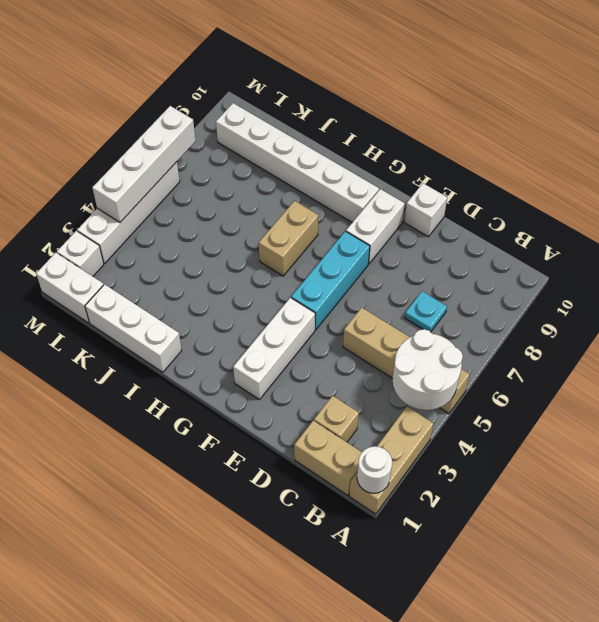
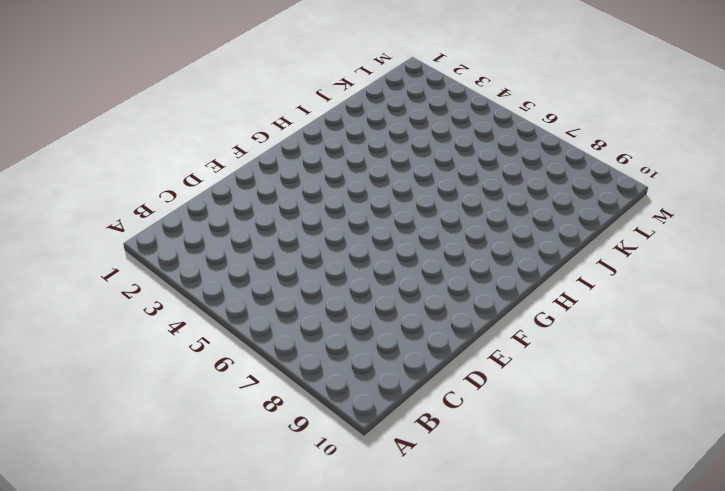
none -> tan brick A1:A3 level 1
none -> tan brick A5:D5 level 1
none -> tan brick B1:C1 level 1

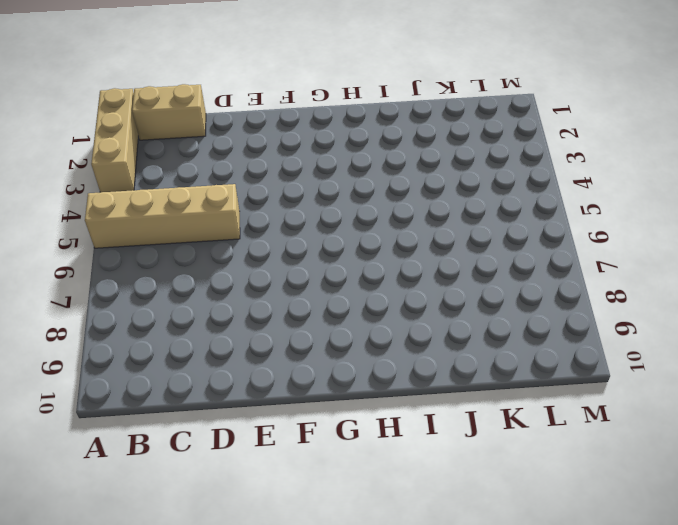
none -> tan brick C2 level 1
none -> cyan plate C7 level 1
none -> white brick E10 level 1

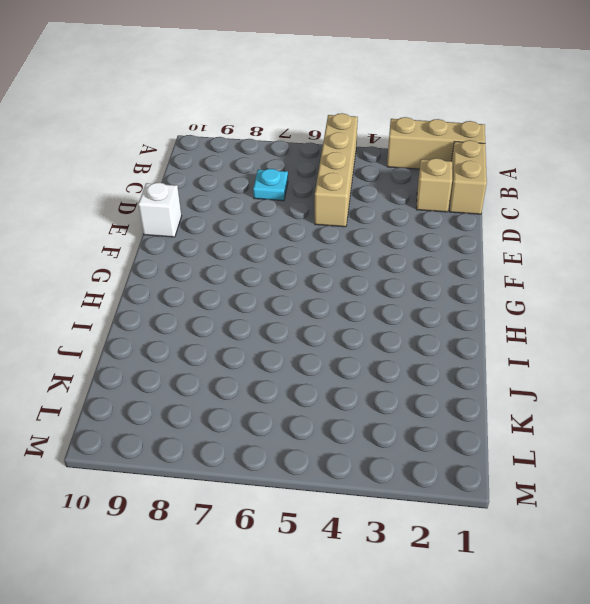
none -> white brick F2:F4 level 1
none -> cyan brick F5:F7 level 1
none -> white brick F8:F9 level 1

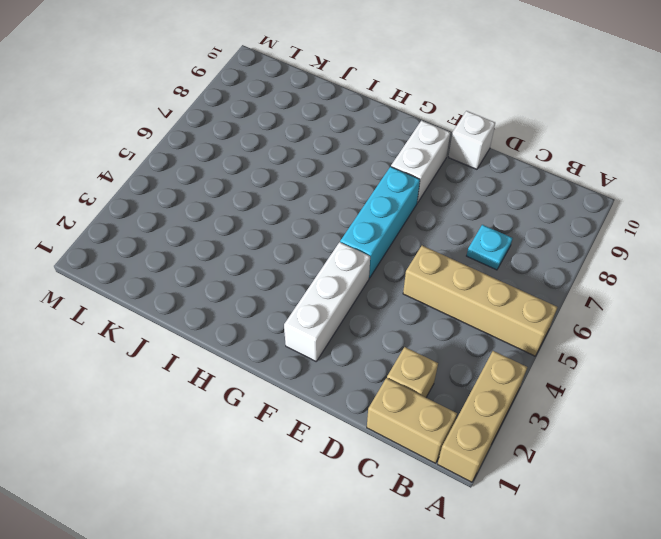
none -> white brick G9:L9 level 1
none -> tan brick H6:H7 level 1
none -> white brick I1:K1 level 1

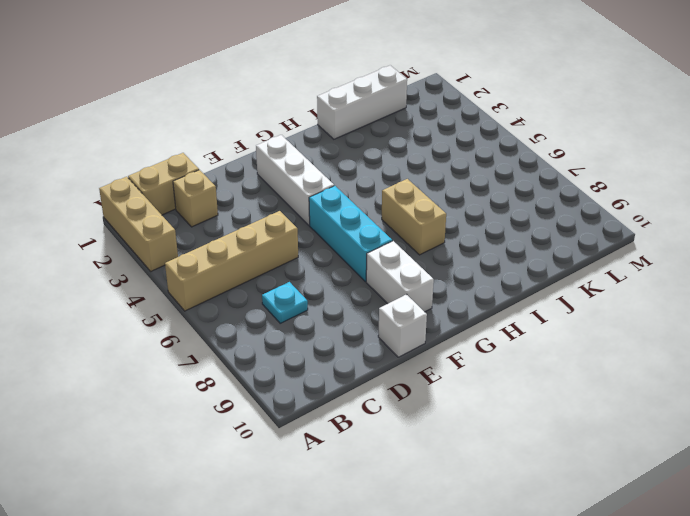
none -> white brick G9:L9 level 1
none -> white brick L1:M1 level 1
none -> white brick M2 level 1

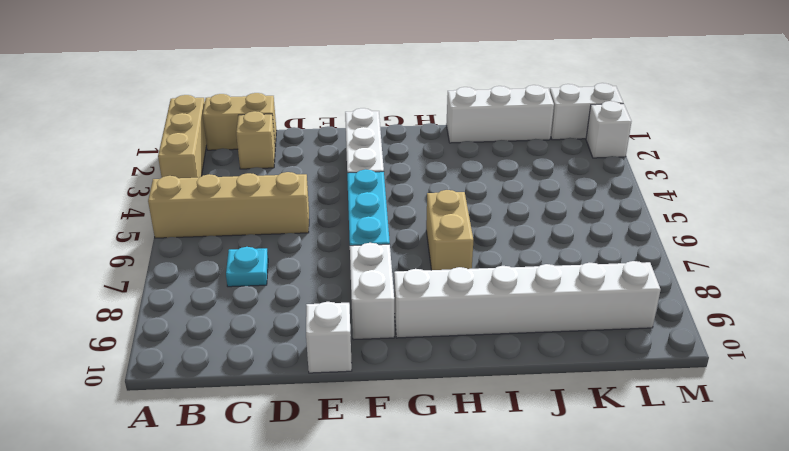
none -> white brick M3:M6 level 1
none -> white round brick A1 level 2
none -> white round brick A4:B5 level 2

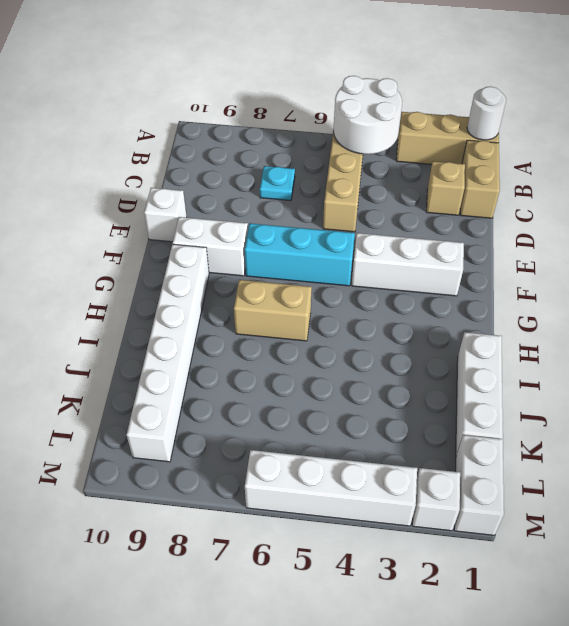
none -> white brick M4:M7 level 2

